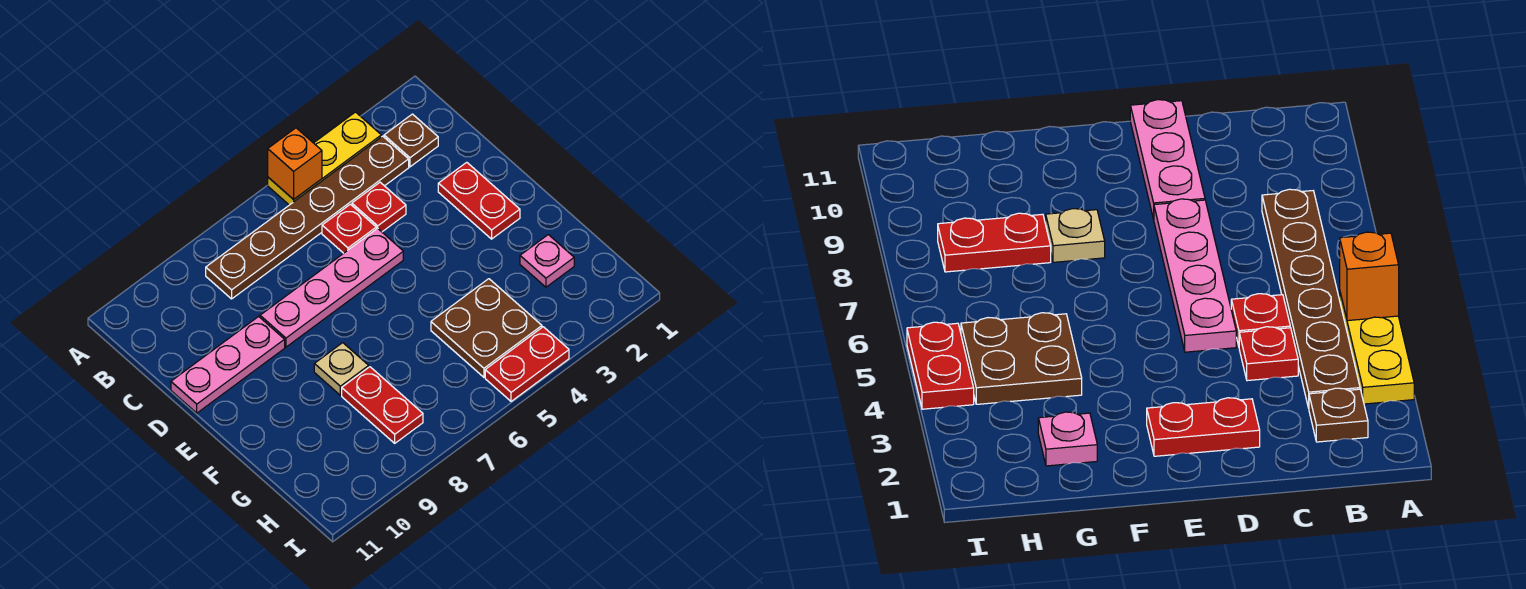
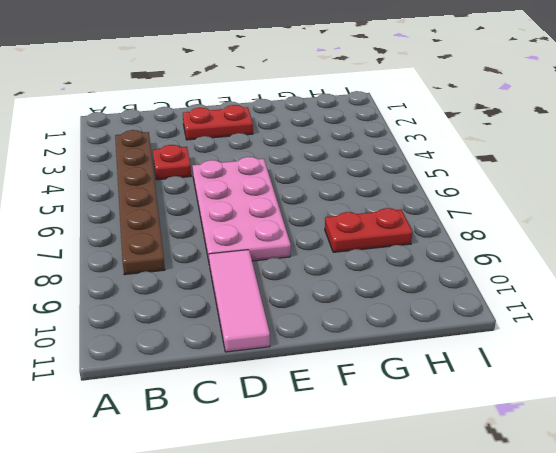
pink plate D5:E8 level 1 -> pink plate D5:D8 level 1
pink tile D9:D11 level 1 -> pink plate D9:D11 level 1
none -> yellow plate A3:A5 level 1
none -> brown plate B2 level 1
none -> red plate C5 level 1

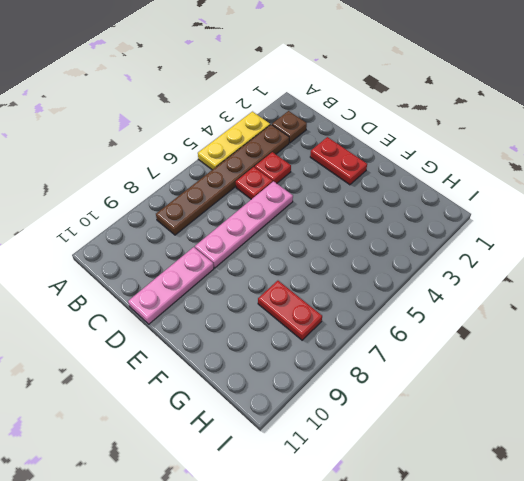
none -> tan plate F8 level 1
none -> pink plate G2 level 1
none -> brown plate G4:H5 level 1

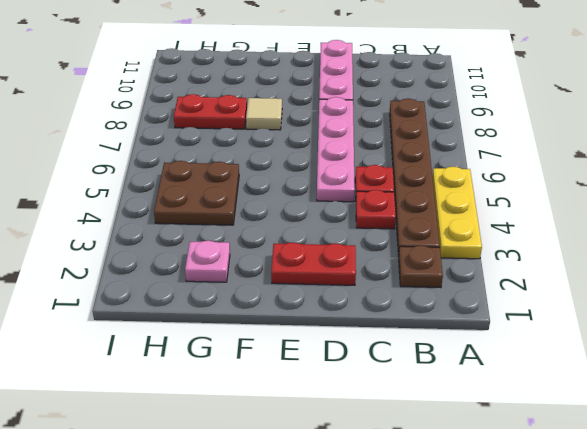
tan tile F8 level 1 -> tan plate F8 level 1
none -> red plate I4:I5 level 1
none -> orange brick A5 level 2

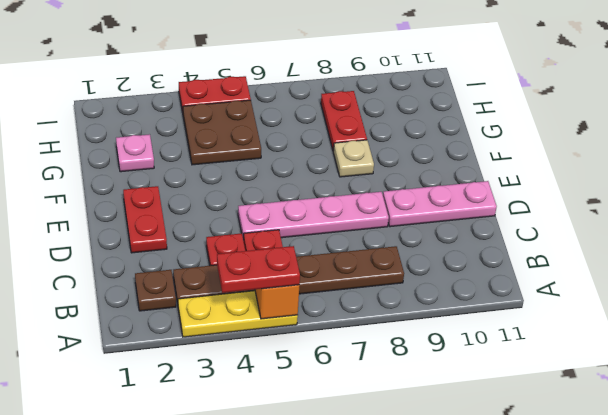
red plate A4:A5 level 3 -> none

